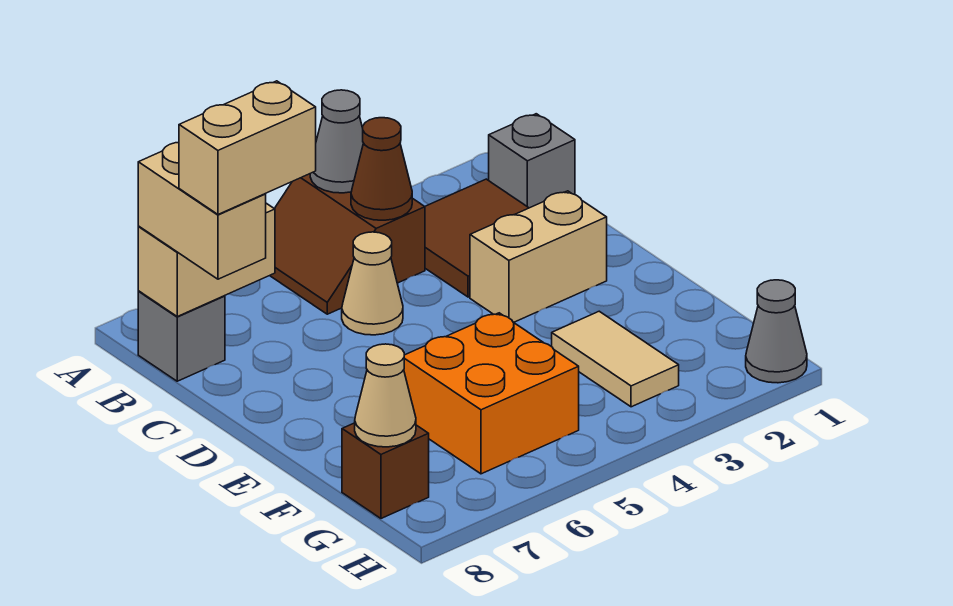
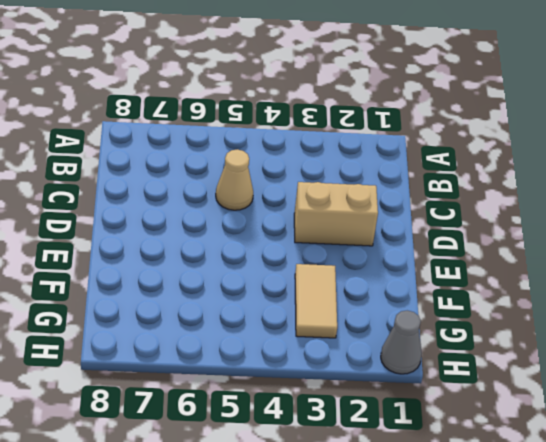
none -> brown slope A4:B5 level 1 top 4
none -> grey brick B1 level 1
none -> brown tile B2:C3 level 1

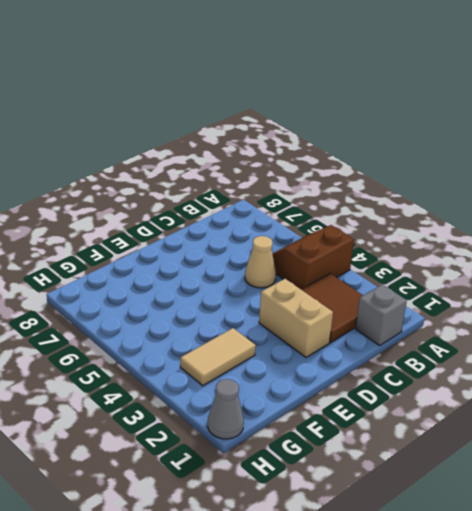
none -> grey brick B8 level 1
none -> orange brick F5:G6 level 1
none -> brown brick G8 level 1

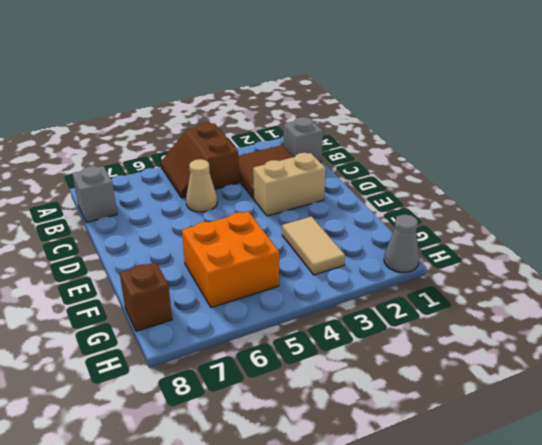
none -> grey cone A4 level 2
none -> brown cone B4 level 2
none -> tan brick B7:B8 level 2

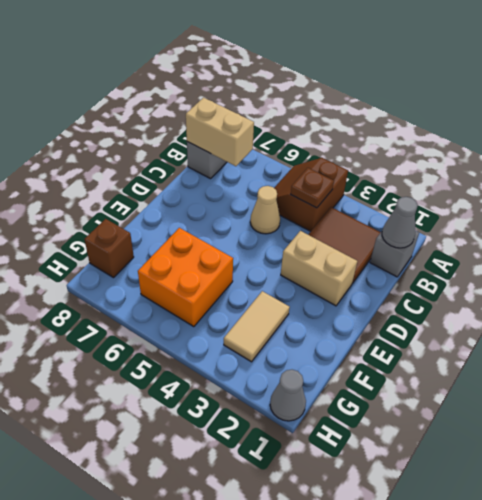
grey cone B1 level 2 -> grey cone A4 level 2
brown plate B4 level 2 -> brown cone B4 level 2
none -> tan cone G8 level 2
none -> tan brick B8:C8 level 3
none -> tan brick C7:C8 level 4

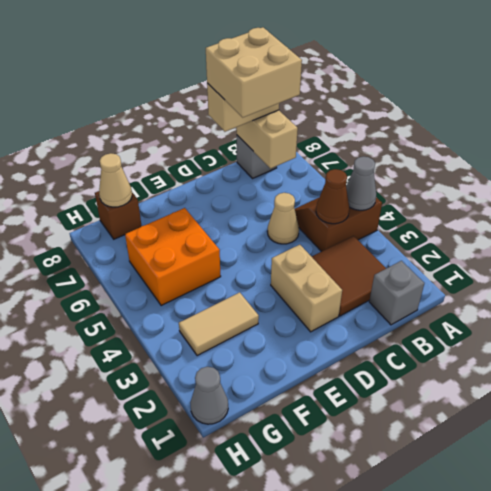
tan brick B7:C8 level 4 -> tan brick C7:C8 level 4

